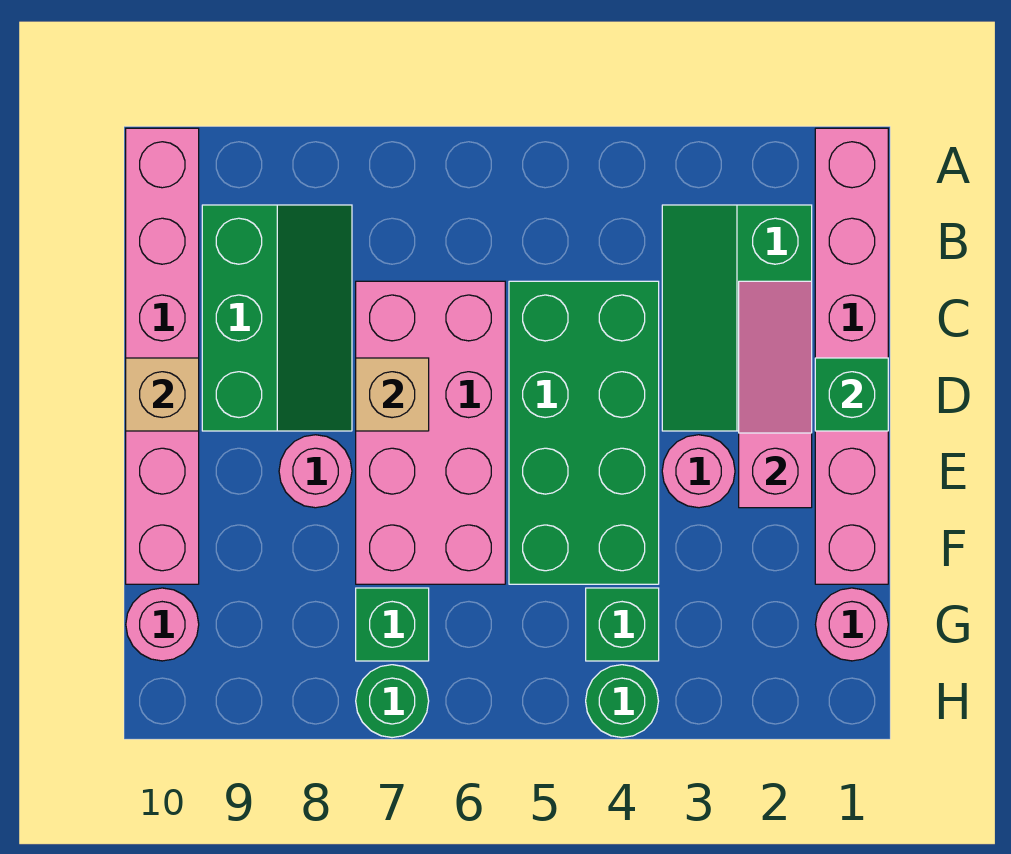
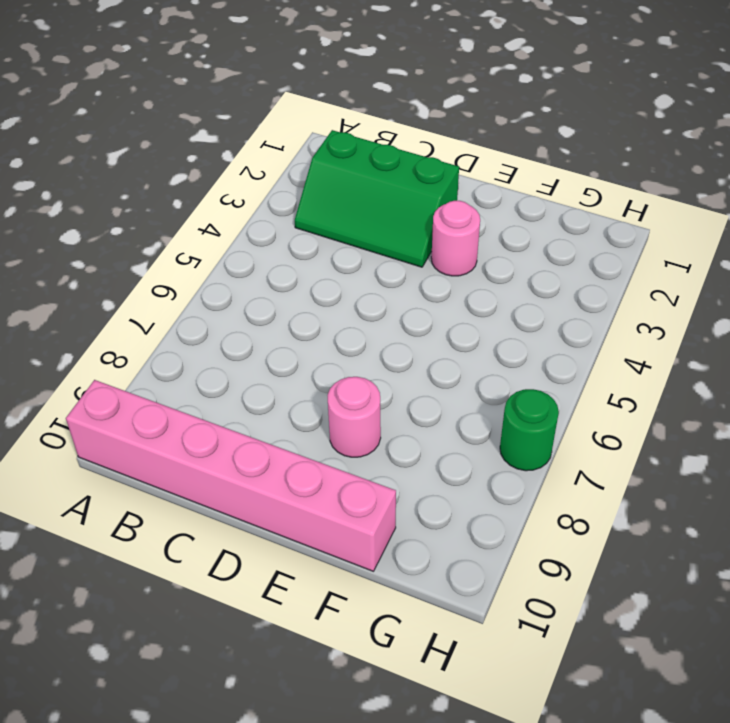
none -> pink brick A1:F1 level 1
none -> green slope B8:D9 level 1 top 9
none -> green brick C4:F5 level 1

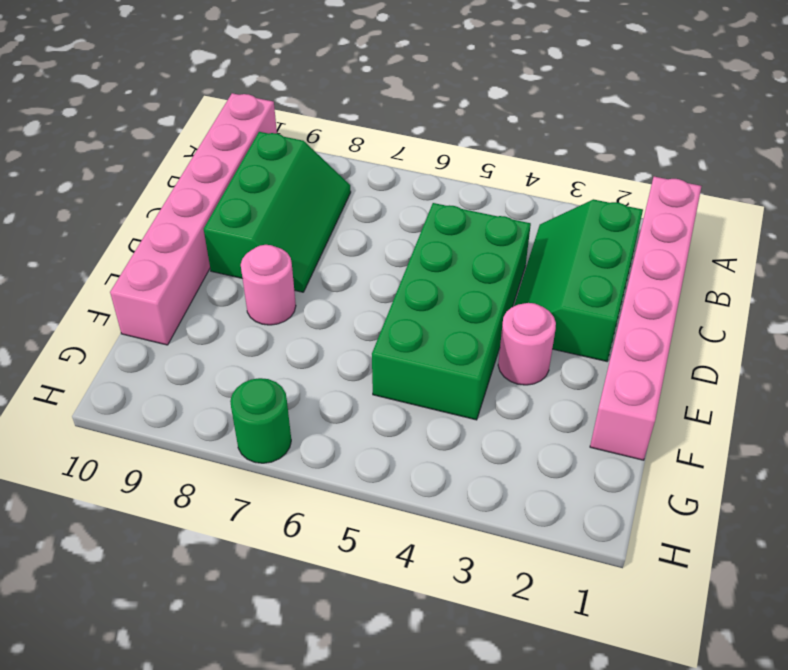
none -> pink brick C6:F7 level 1
none -> pink round brick G1 level 1
none -> green brick G4 level 1

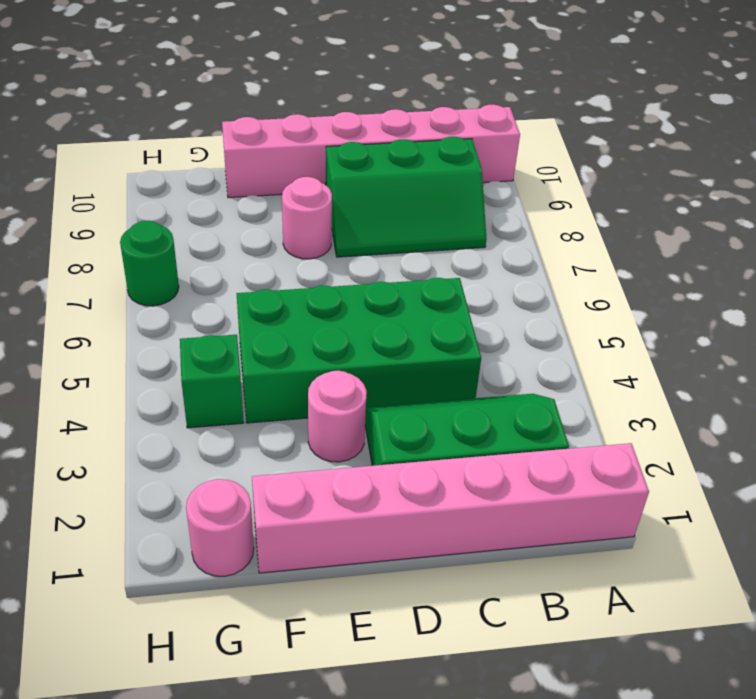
none -> pink brick C6:F7 level 1
none -> green brick G7 level 1
none -> pink round brick G10 level 1

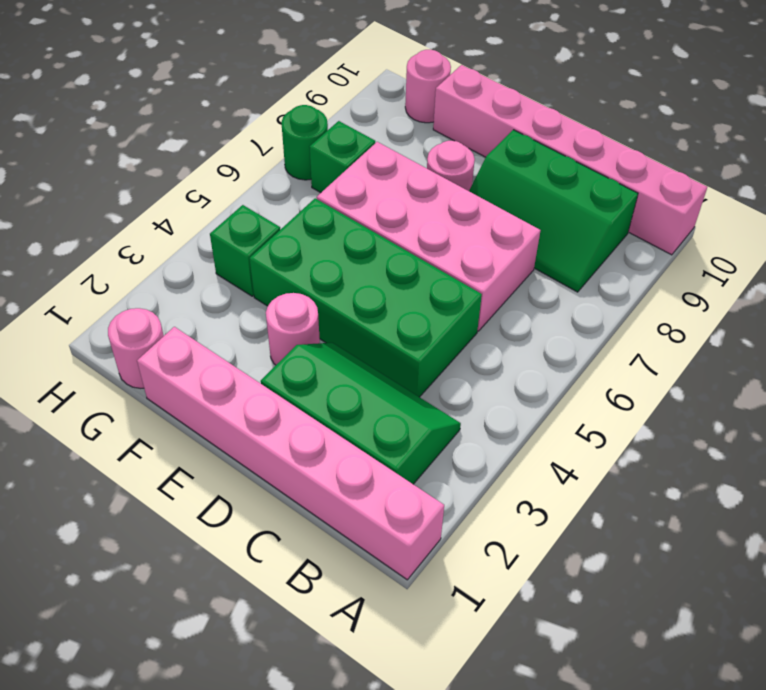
none -> green round brick H4 level 1
none -> pink slope C2:E2 level 2 top E
none -> green brick D1 level 2

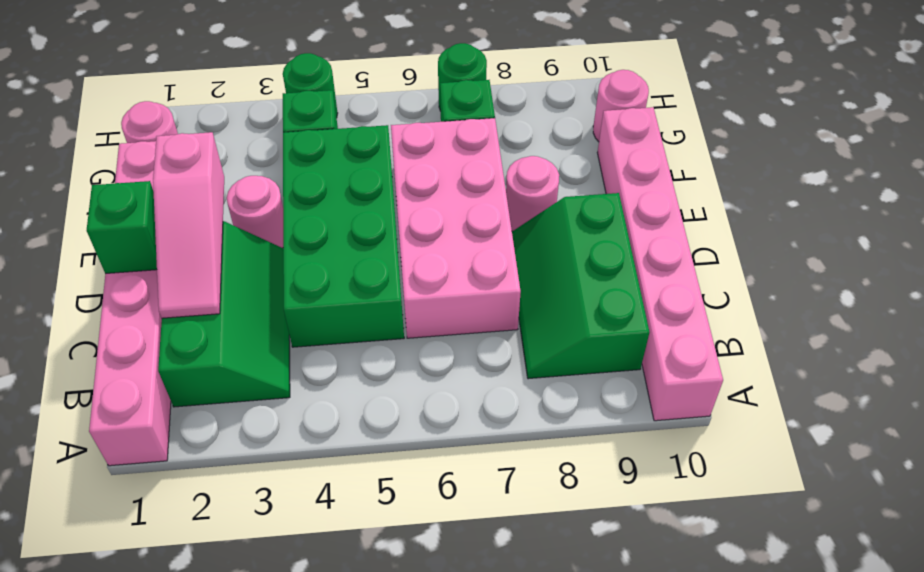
none -> tan brick D7 level 2
none -> tan brick D10 level 2

